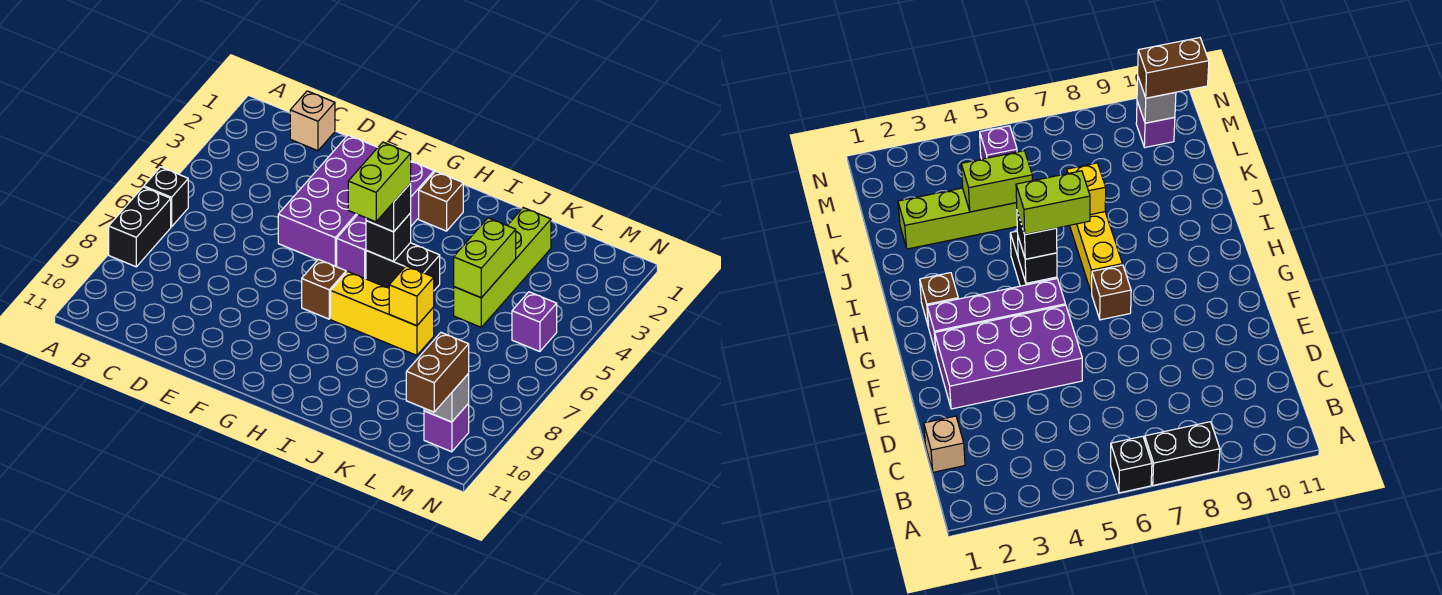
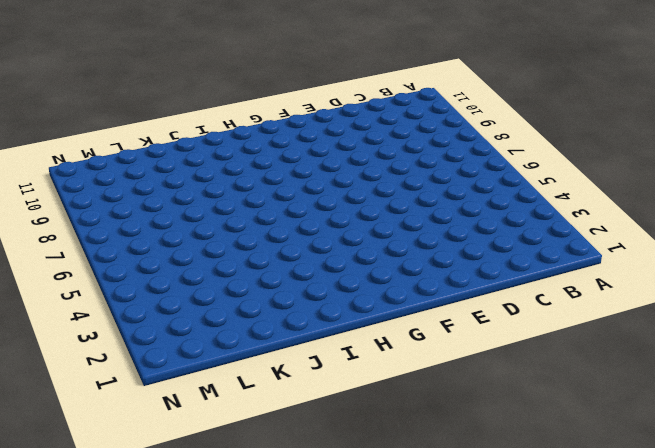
none -> black brick A6 level 1
none -> black brick A7:A8 level 1
none -> tan brick C1 level 1

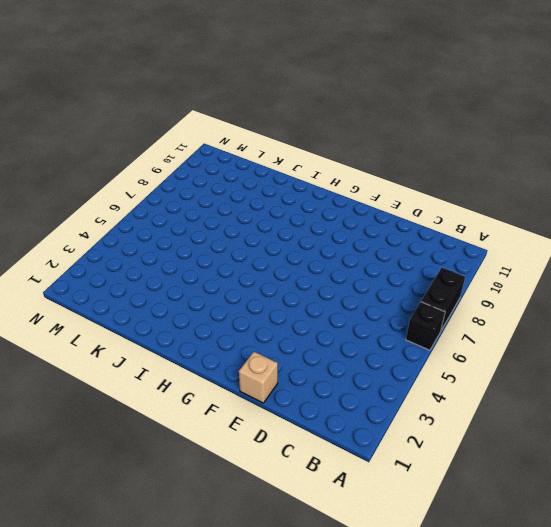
tan brick E1 level 1 -> tan brick C1 level 1
none -> purple brick E2:F5 level 1
none -> purple brick G2:G5 level 1
none -> brown brick G7 level 1

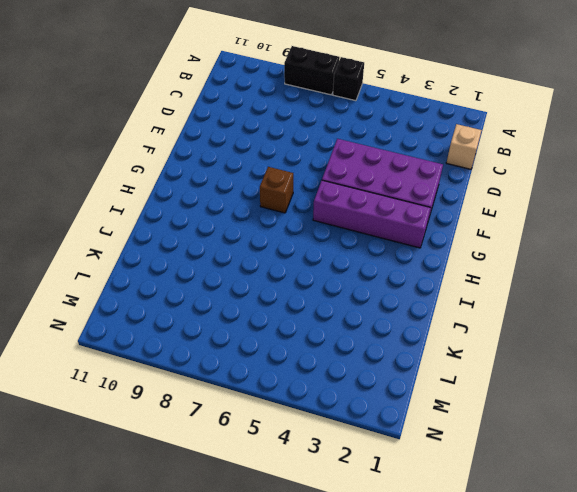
none -> brown brick H2 level 1
none -> black brick H5:I5 level 1
none -> yellow brick H7:J7 level 1

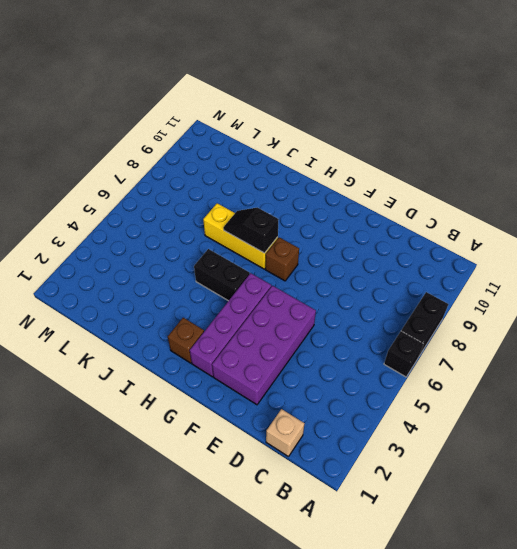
black slope H7:I7 level 2 top H -> none
none -> lime brick K2:K5 level 1
none -> purple brick M5 level 1
none -> purple brick M10 level 1

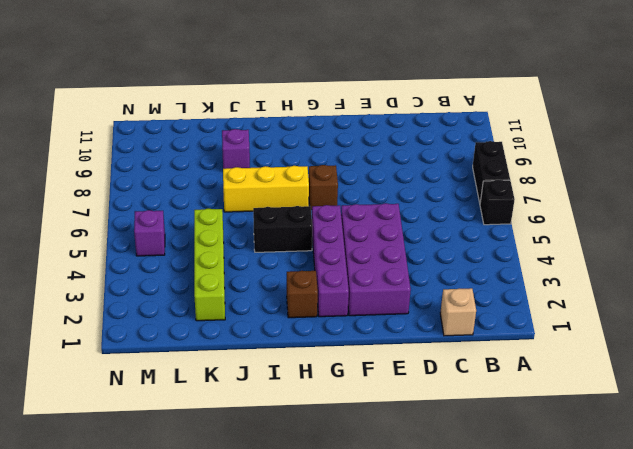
purple brick J9 level 1 -> purple brick M10 level 1
none -> black brick H5 level 2
none -> yellow brick J7 level 2
none -> lime brick K4:K5 level 2

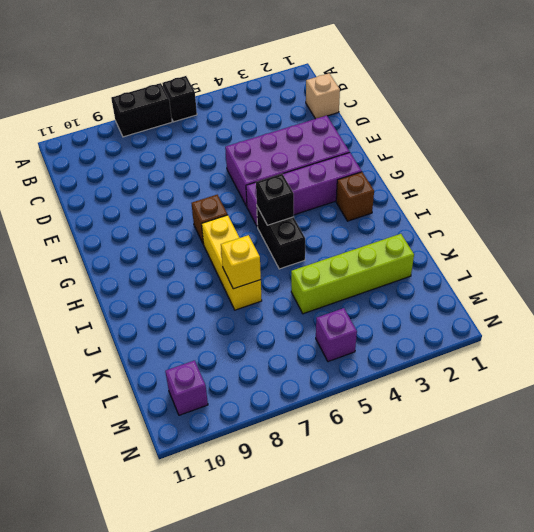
none -> lime brick K4:K5 level 2
none -> grey brick M10 level 2
none -> black brick H5 level 3

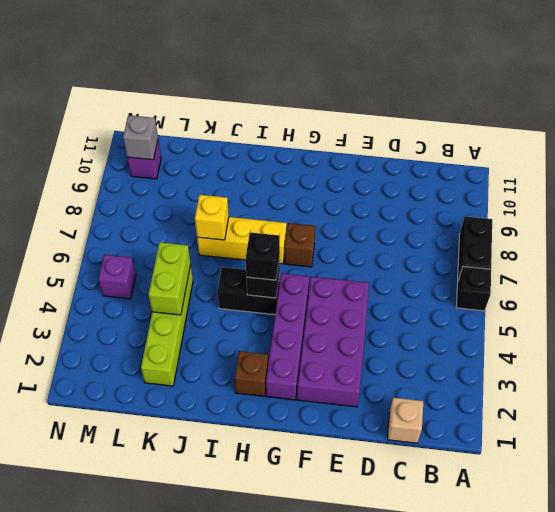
none -> brown brick M10:M11 level 3
none -> lime brick H5:H6 level 4

